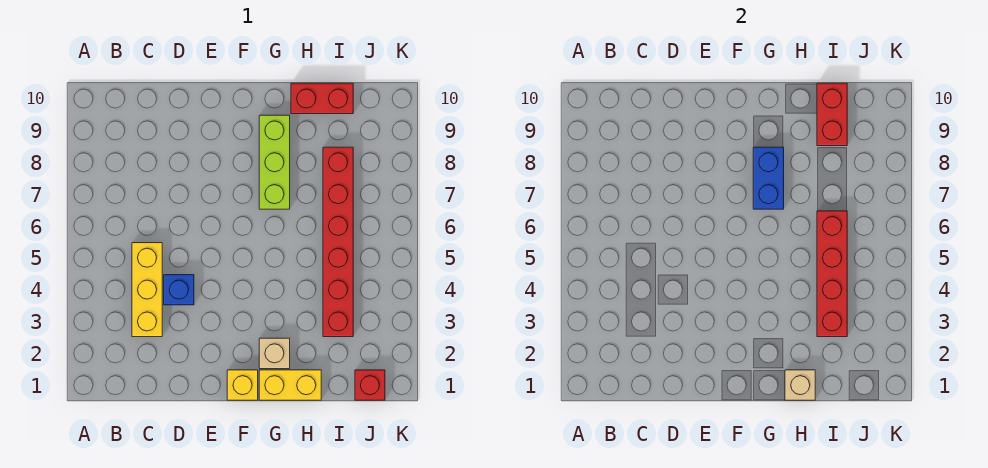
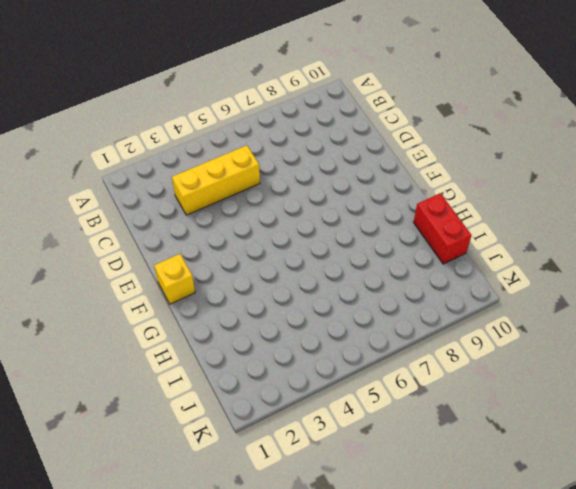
none -> blue brick D4 level 1
none -> yellow brick G1:H1 level 1
none -> tan brick G2 level 1

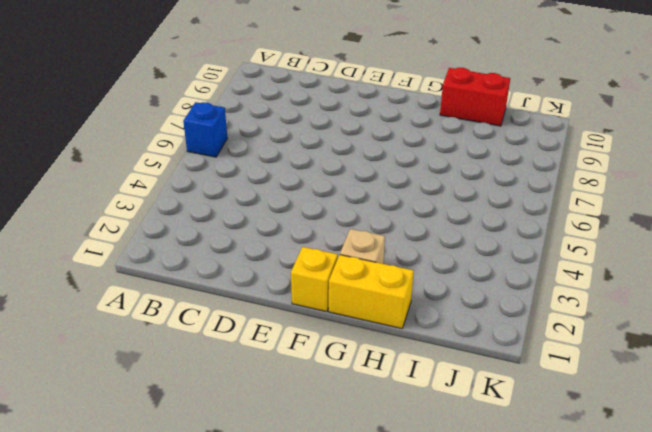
blue brick A6 level 1 -> blue brick D4 level 1
none -> yellow brick C3:C5 level 1
none -> lime brick G7:G9 level 1
none -> red brick I3:I8 level 1

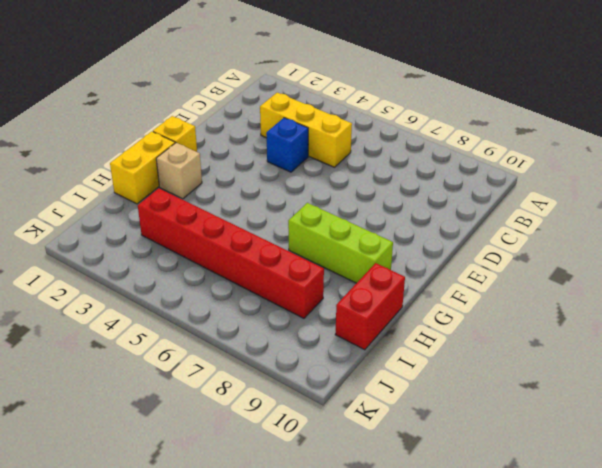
none -> red brick J1 level 1
none -> blue brick G7:G8 level 2
none -> tan brick H1 level 2

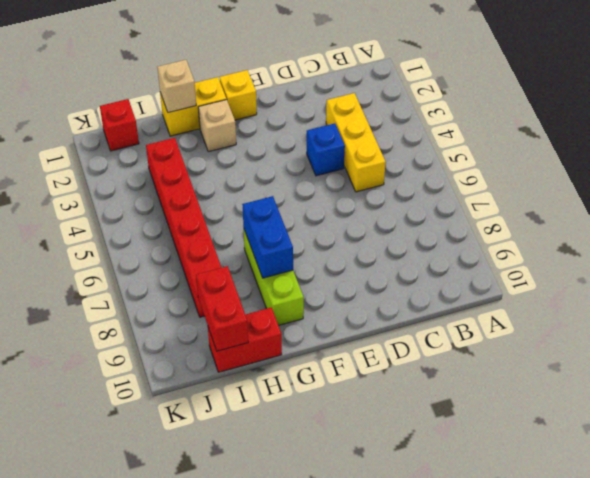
none -> red brick I3:I6 level 2

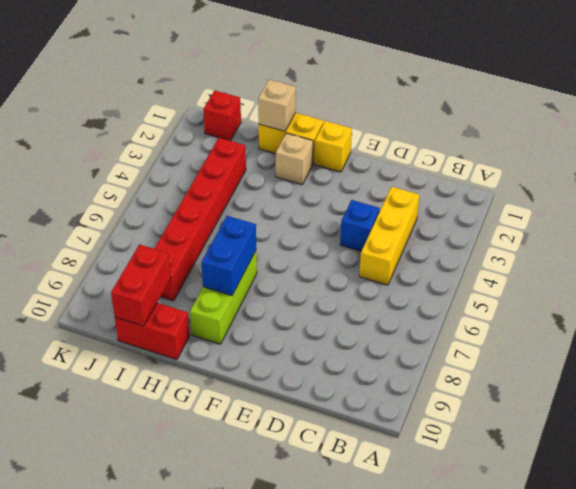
none -> red brick I3:I6 level 2

